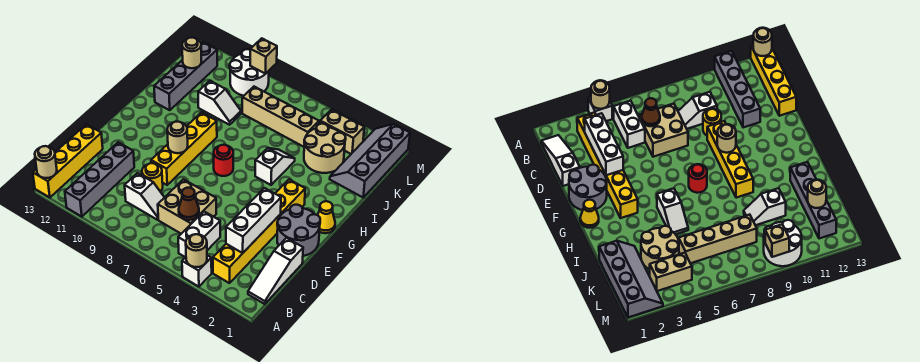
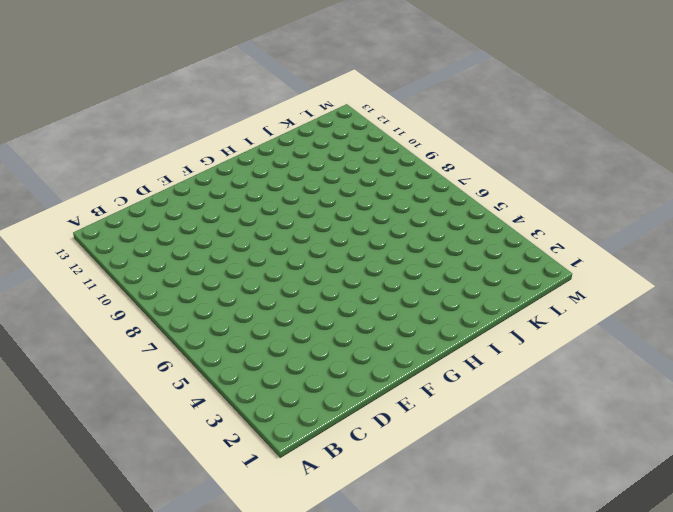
none -> white brick A4 level 1
none -> grey brick A11:D11 level 1
none -> yellow brick A13:D13 level 1

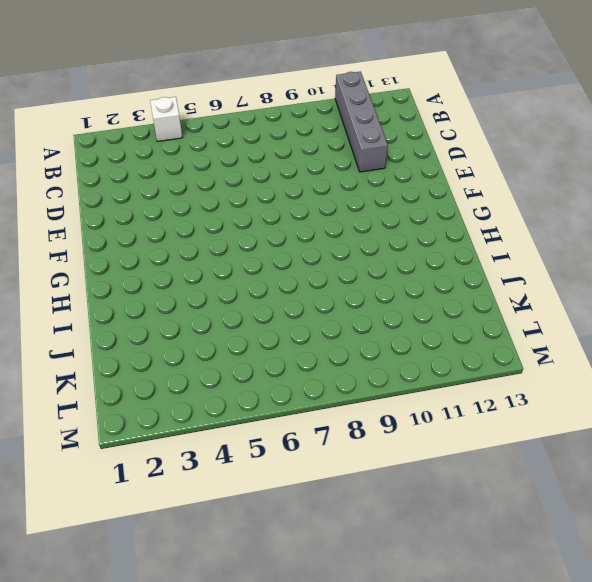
none -> yellow brick A13:D13 level 1
none -> white slope B1:D1 level 1 top D
none -> yellow brick B3:G3 level 1

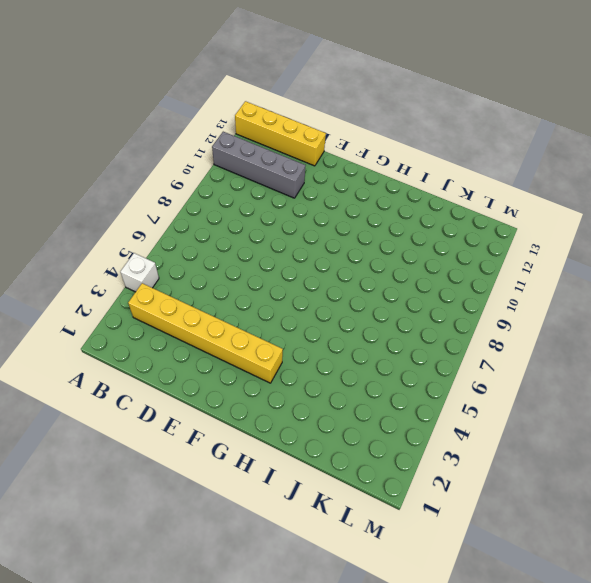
none -> white slope B1:D1 level 1 top D
none -> white brick B5:C5 level 1
none -> tan brick C6:D7 level 1

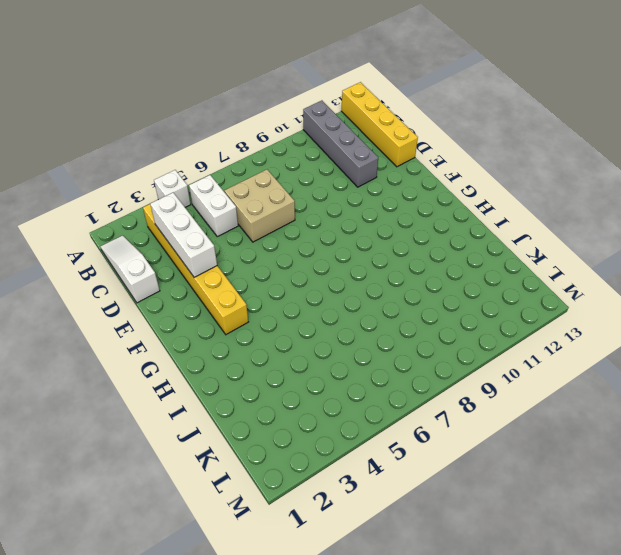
none -> white slope C8:C9 level 1 top 9
none -> yellow round brick D9 level 1
none -> grey round brick E1:F2 level 1

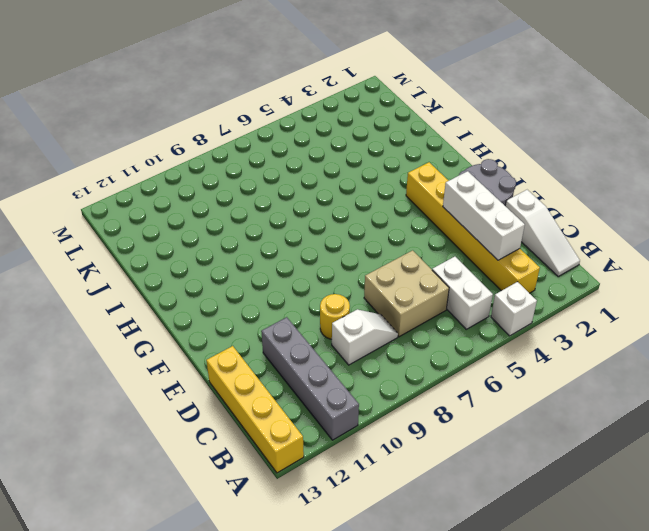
none -> yellow brick E9:H9 level 1
none -> yellow cone G1 level 1
none -> red round brick G7 level 1

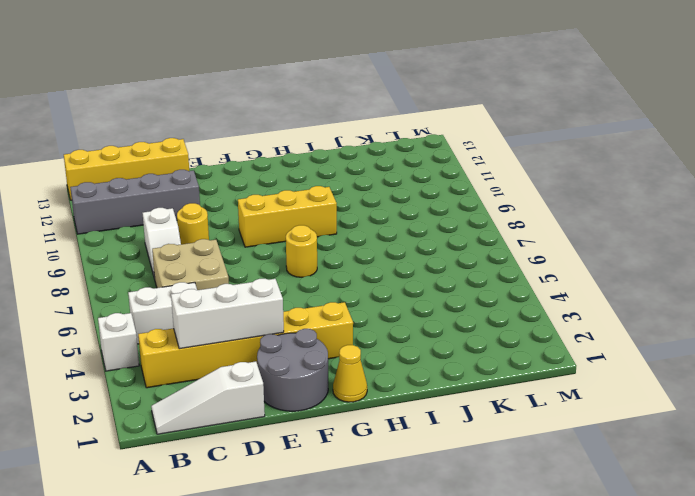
yellow brick F9:H9 level 1 -> yellow brick E9:H9 level 1
yellow round brick G7 level 1 -> red round brick G7 level 1
none -> white slope H5:I5 level 1 top H
none -> grey brick I12:L12 level 1
none -> grey slope J1:M2 level 1 top 1

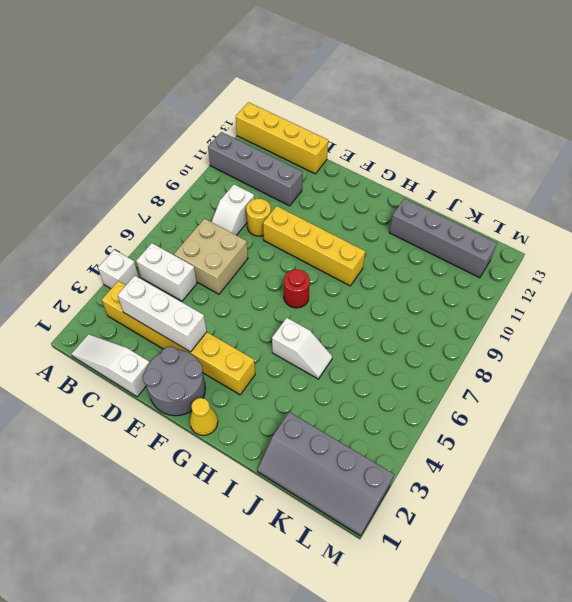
grey slope J1:M2 level 1 top 2 -> grey slope J1:M2 level 1 top 1
none -> tan round brick J3:K4 level 1
none -> white slope J9:J10 level 1 top 10
none -> tan brick K5:K8 level 1

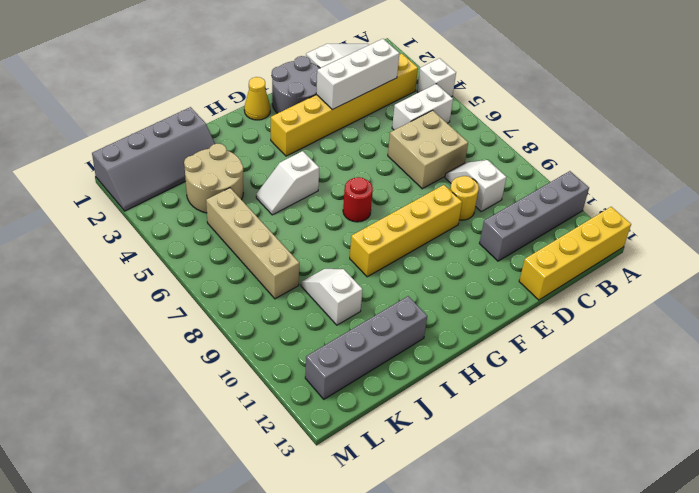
none -> tan brick L3:L4 level 1
none -> white round brick L9:M10 level 1
none -> tan round brick A4 level 2

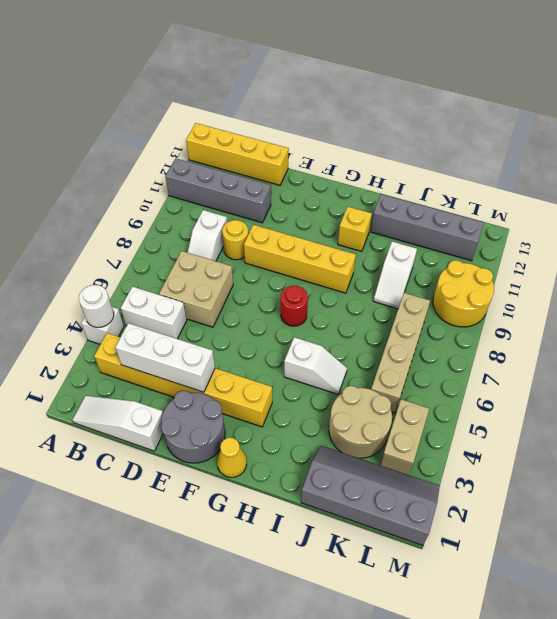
white round brick A4 level 2 -> tan round brick A4 level 2
yellow brick H11 level 1 -> none
yellow round brick L9:M10 level 1 -> white round brick L9:M10 level 1
none -> tan round brick A13 level 2
none -> brown cone C6 level 2
none -> tan round brick F9 level 2

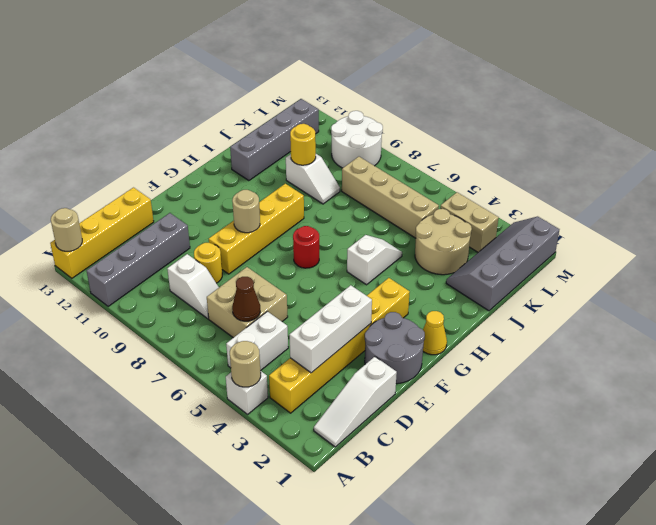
yellow round brick J10 level 2 -> none
none -> tan round brick K12 level 2
none -> tan brick M9 level 2

